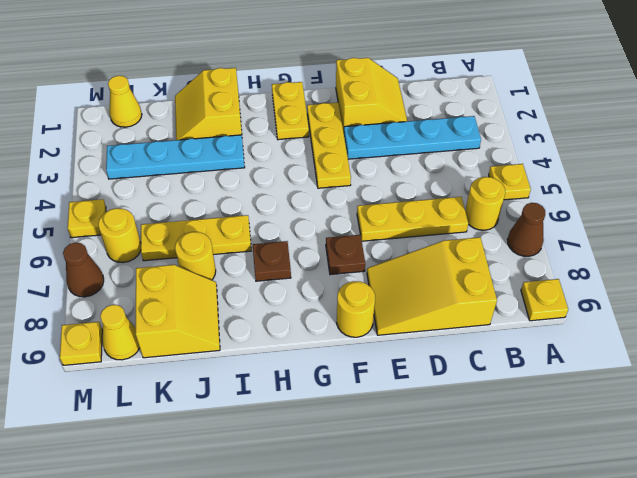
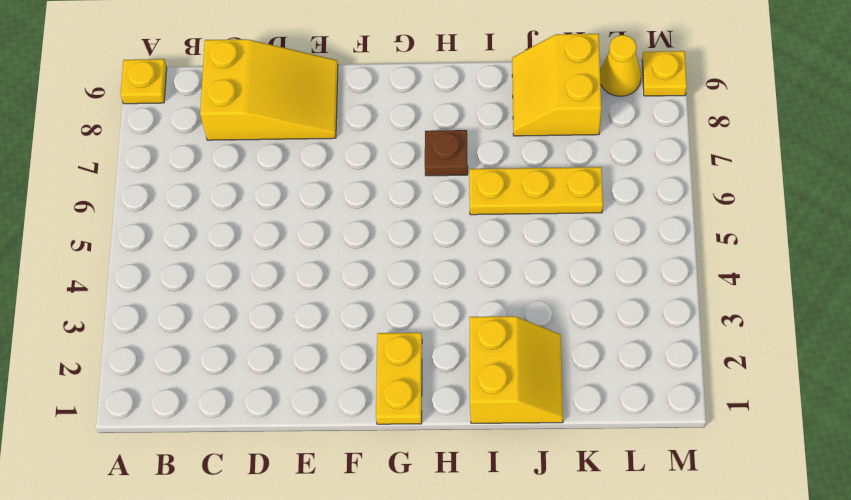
none -> yellow plate A5 level 1
none -> brown cone A7 level 1
none -> cyan plate B3:E3 level 1

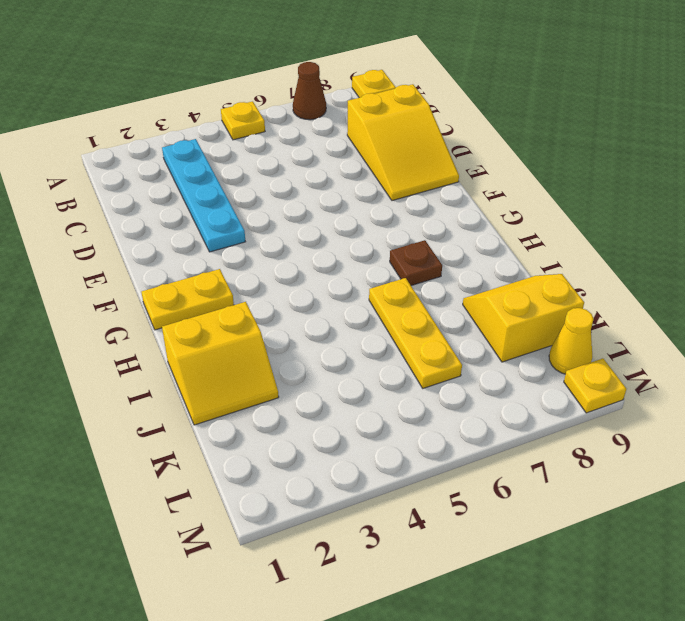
none -> yellow round brick B6 level 1
none -> yellow plate C6:E6 level 1
none -> yellow slope D1:E2 level 1 top E

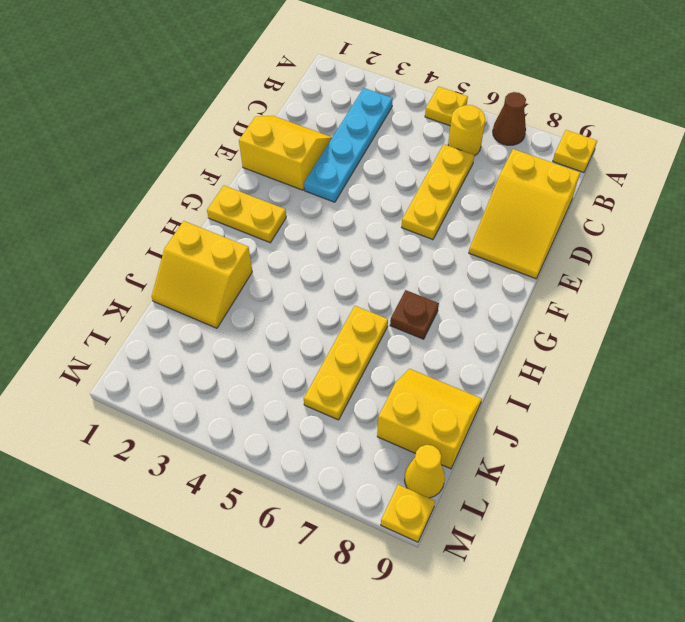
none -> yellow plate F2:F4 level 1
none -> brown plate F7 level 1
none -> yellow round brick F9 level 1

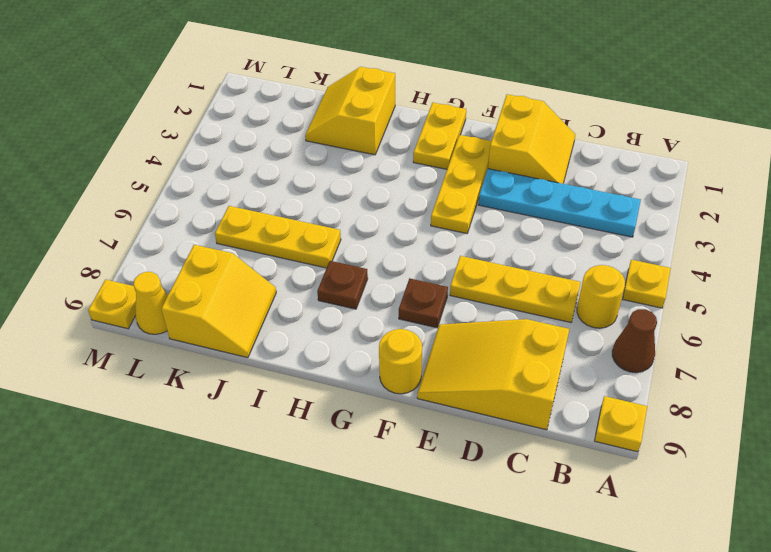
none -> cyan plate I3:L3 level 1
none -> yellow round brick J7 level 1
none -> yellow cone L1 level 1

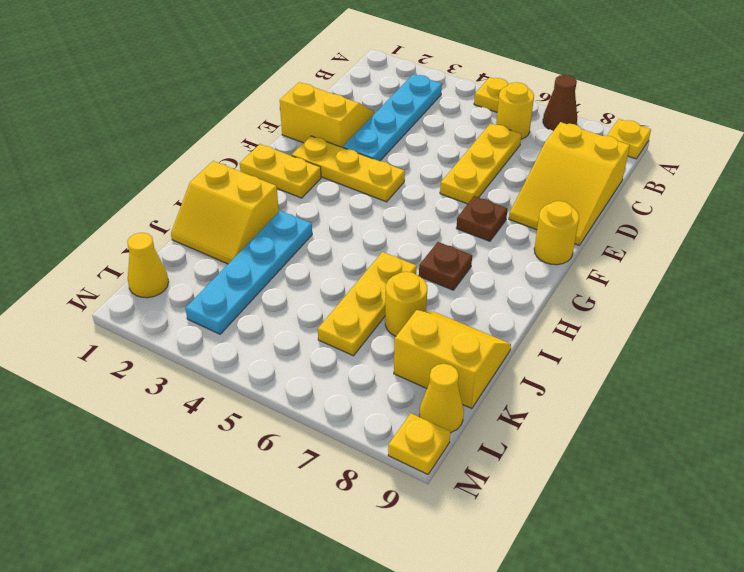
none -> yellow round brick L6 level 1
none -> yellow plate M5 level 1
none -> brown cone M7 level 1

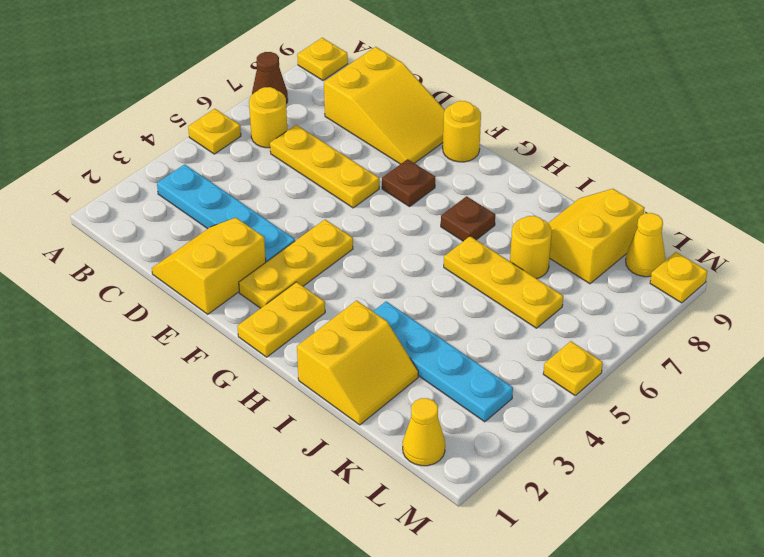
none -> yellow round brick L6 level 1
none -> brown cone M7 level 1

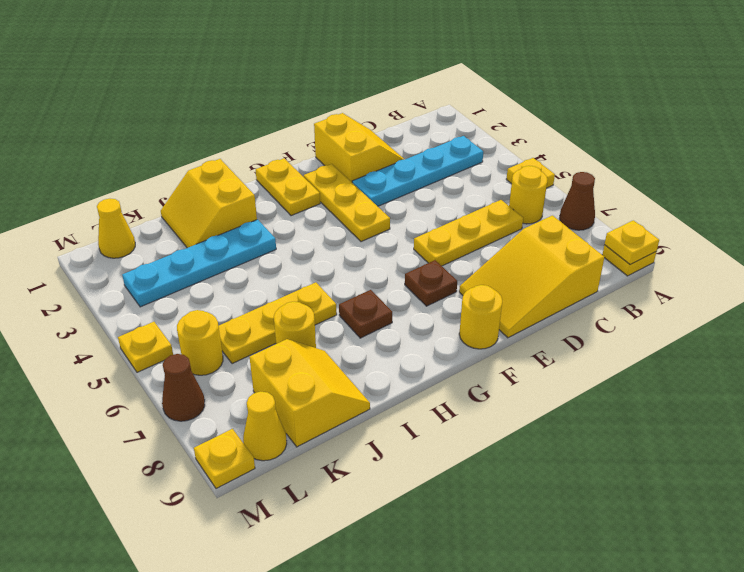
yellow plate A9 level 2 -> none

